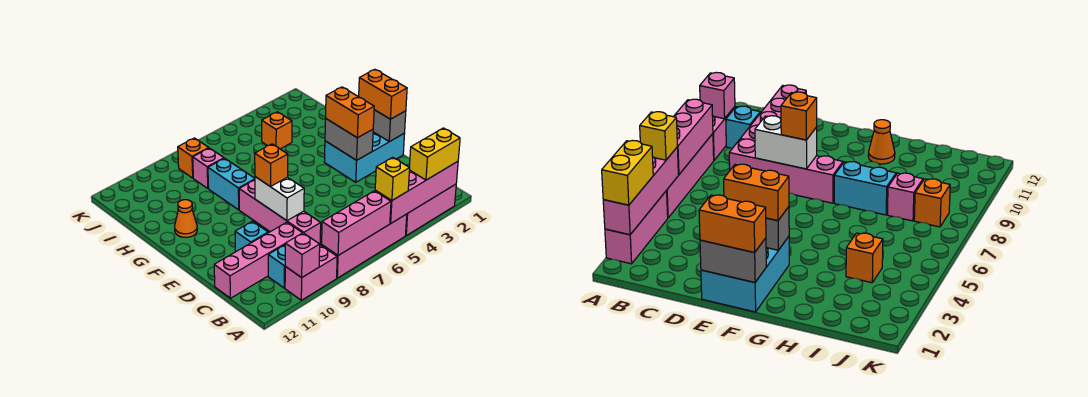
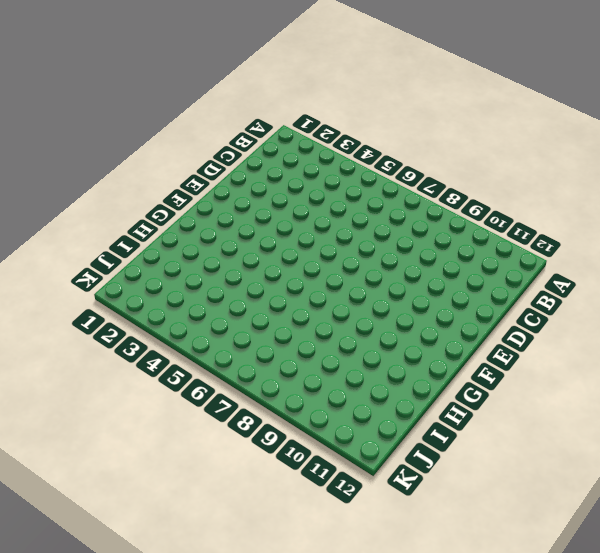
none -> pink brick A2:A4 level 1
none -> pink brick A5:A8 level 1
none -> pink brick A9:A10 level 1

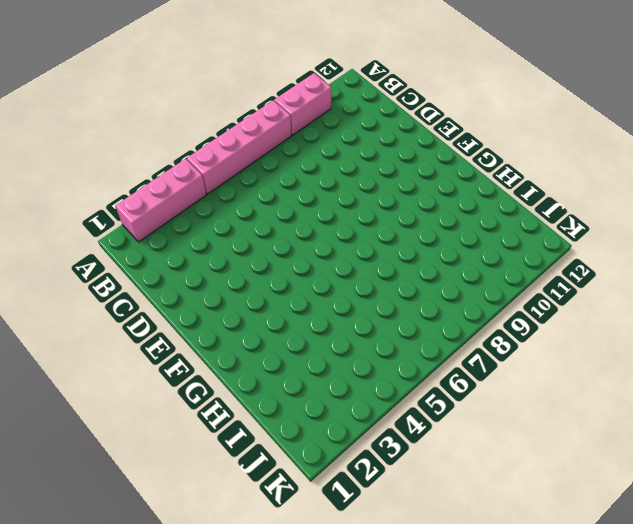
none -> cyan brick B10 level 1
none -> pink brick C8:F8 level 1
none -> pink brick C9:C12 level 1

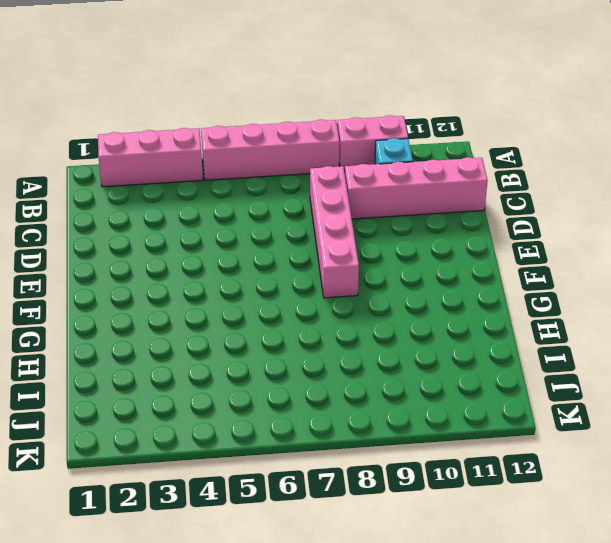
none -> cyan brick D10 level 1
none -> cyan brick E1:F3 level 1
none -> cyan brick G8:H8 level 1

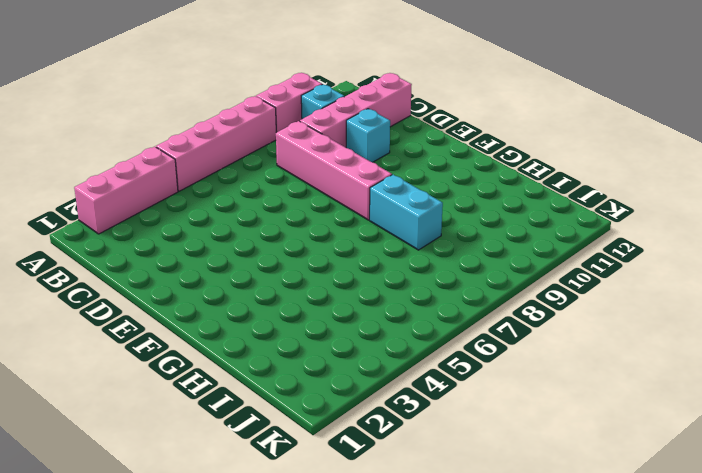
none -> cyan brick E1:F3 level 1
none -> orange cone G11 level 1
none -> orange brick I4 level 1

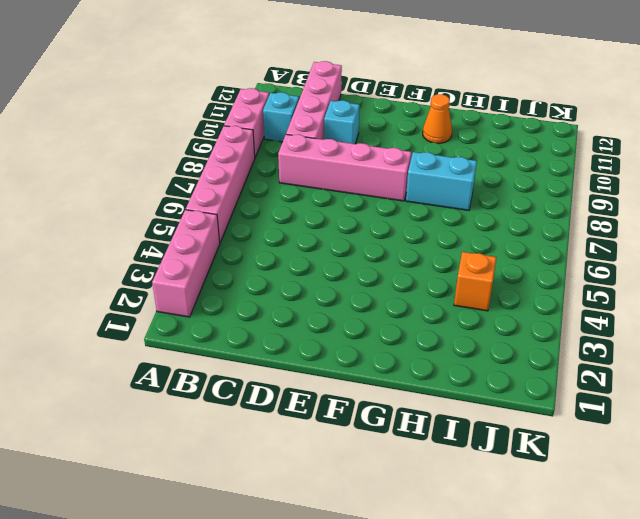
none -> cyan brick E1:F3 level 1
none -> pink brick I8 level 1
none -> orange brick J8 level 1

